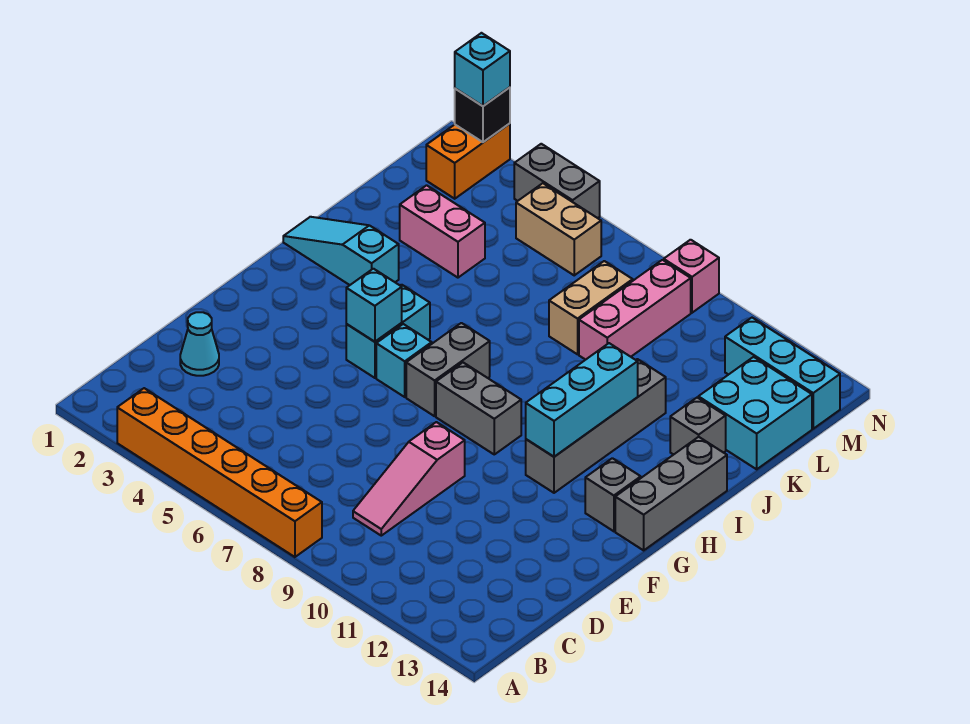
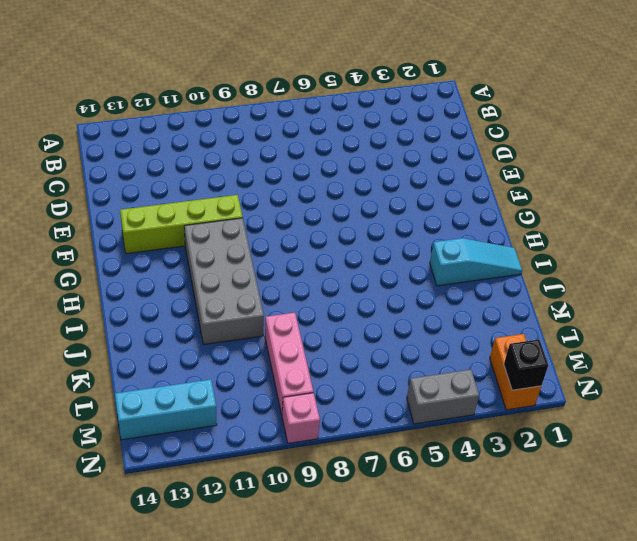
lime brick F10:F13 level 1 -> none
grey brick G10:J11 level 1 -> grey brick G11:J11 level 1
none -> orange brick A3:A8 level 1
none -> pink slope C9:E9 level 1 top E
none -> cyan cone D2 level 1

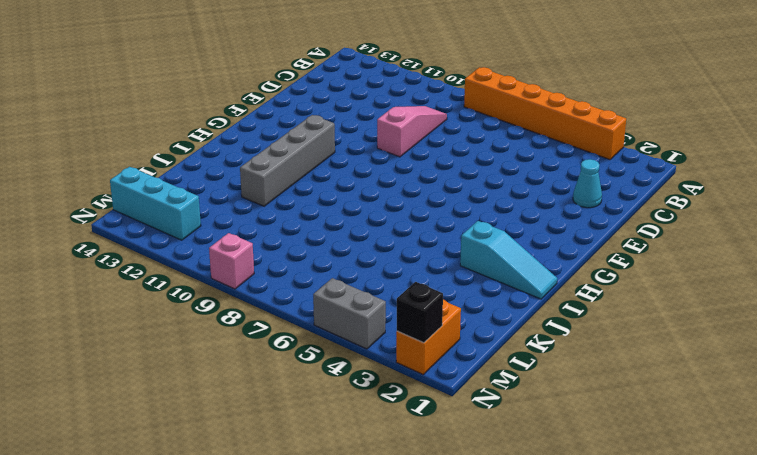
none -> cyan brick G5:H5 level 1
none -> cyan brick G6 level 1
none -> grey brick G7:H7 level 1

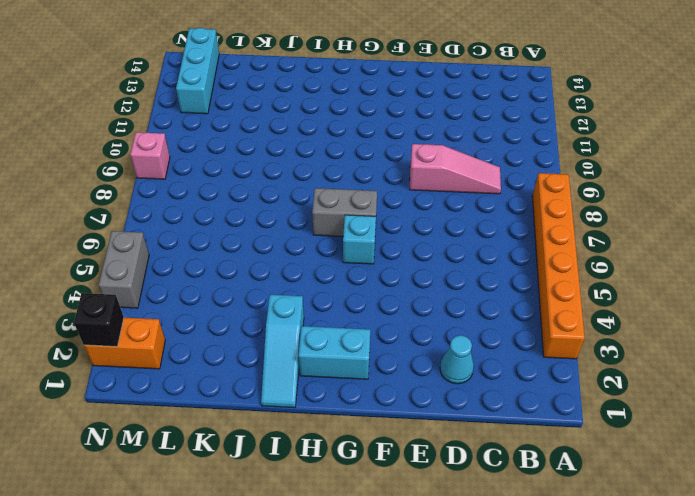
cyan brick G2:H2 level 1 -> cyan brick G5:H5 level 1
none -> grey brick G8:G9 level 1
none -> grey brick G11:J11 level 1
none -> grey brick G13 level 1

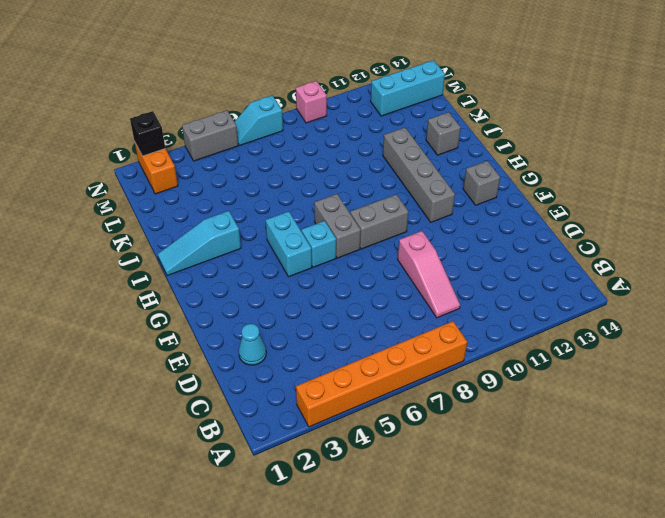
cyan slope N6:N7 level 1 top 7 -> none
none -> grey brick G14:I14 level 1
none -> pink brick K3:K4 level 1
none -> tan brick K8:L8 level 1

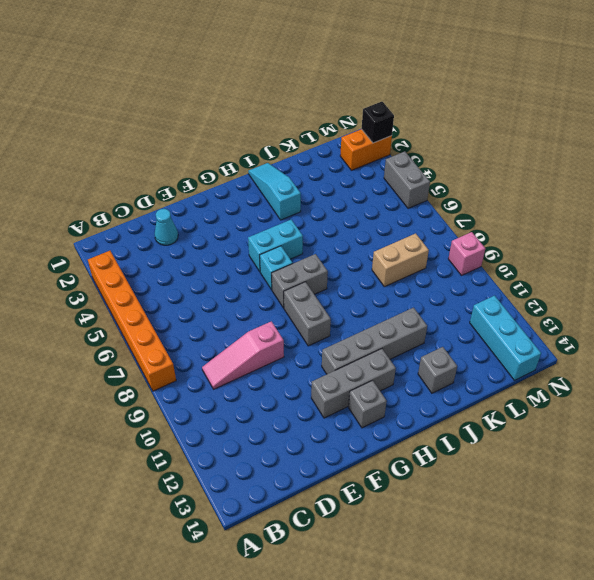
grey brick F12:H12 level 1 -> grey brick G14:I14 level 1
none -> pink brick K3:K4 level 1
none -> pink brick K9:M9 level 1
none -> cyan brick K13:L14 level 1

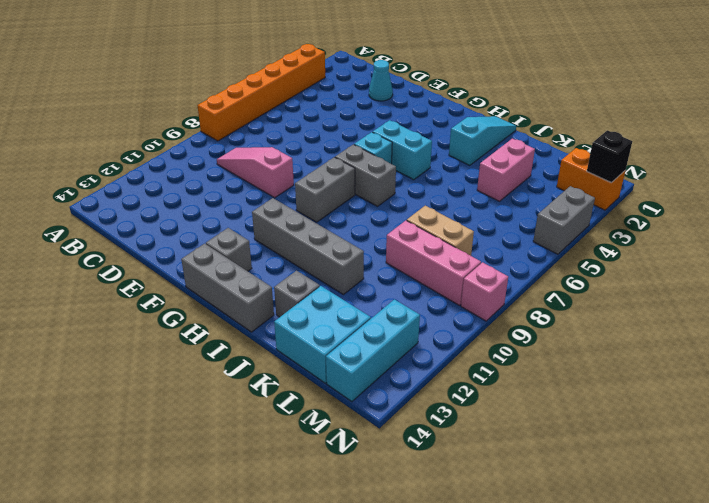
none -> tan brick M5:M6 level 1
none -> cyan brick G5 level 2
none -> cyan brick G11:I11 level 2

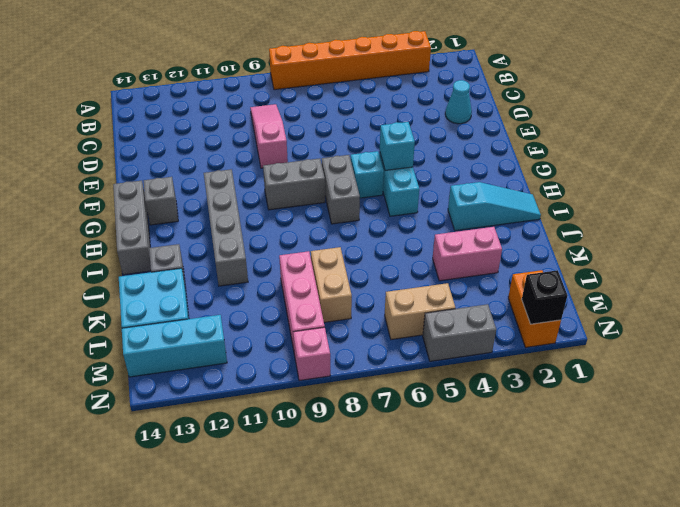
none -> cyan brick G11:I11 level 2
none -> cyan brick N2 level 3

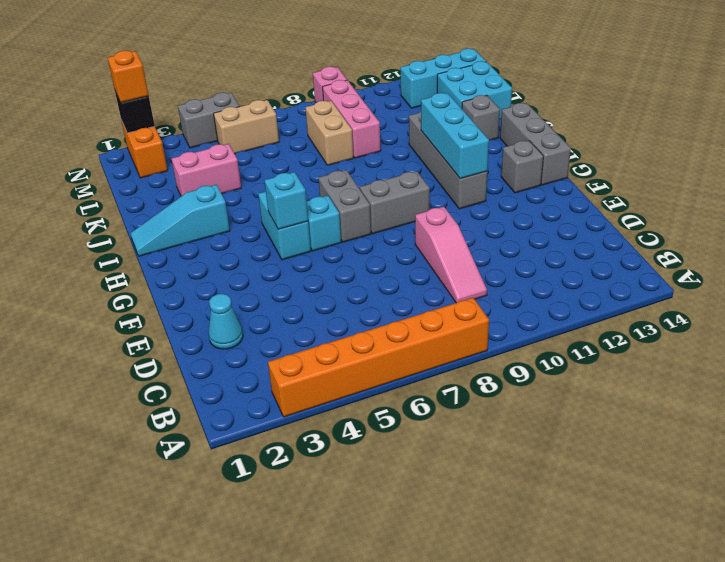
orange brick N2 level 3 -> cyan brick N2 level 3

